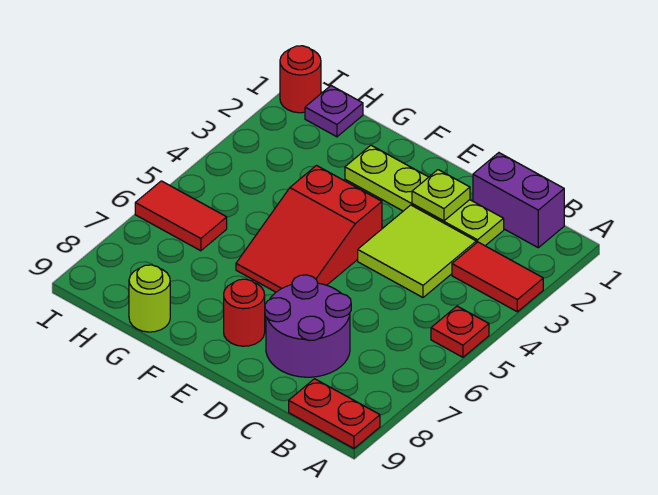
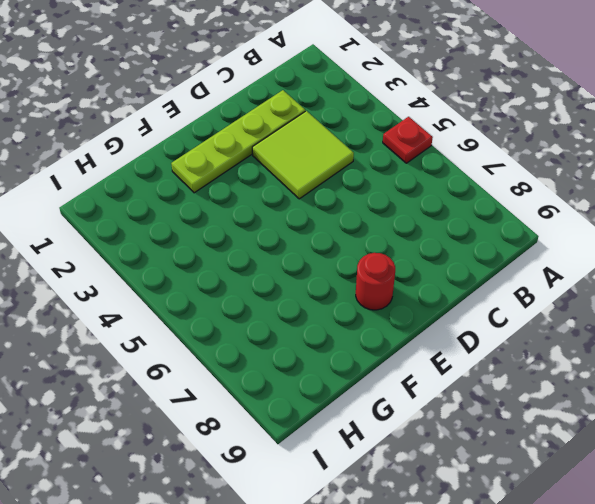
none -> red tile A3:B3 level 1
none -> red plate A9:B9 level 1
none -> purple brick B1:C1 level 1

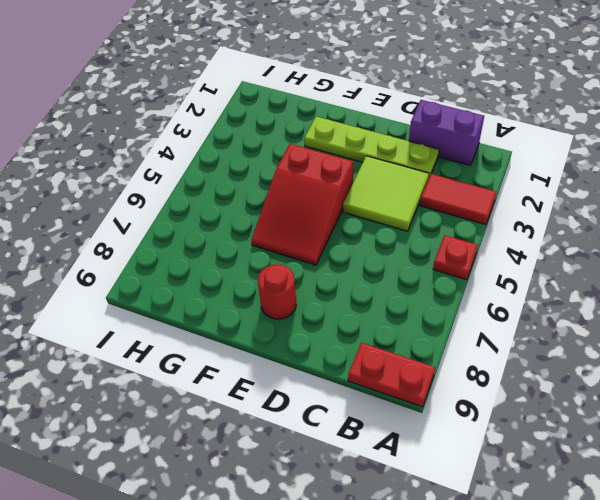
none -> purple round brick C7:D8 level 1
none -> lime round brick G9 level 1
none -> purple plate H1 level 1

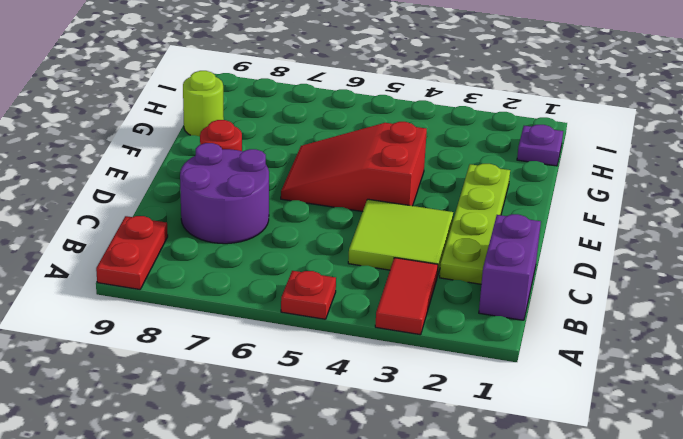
none -> red tile H6:I6 level 1
none -> red round brick I1 level 1
none -> lime plate D2 level 2

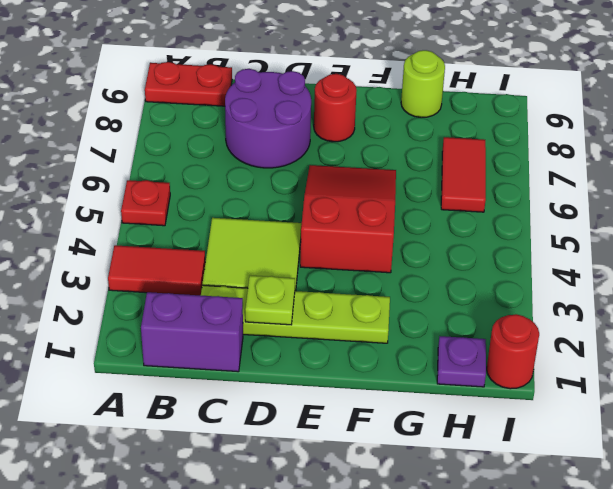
red tile H6:H7 level 1 -> red tile H6:I6 level 1

